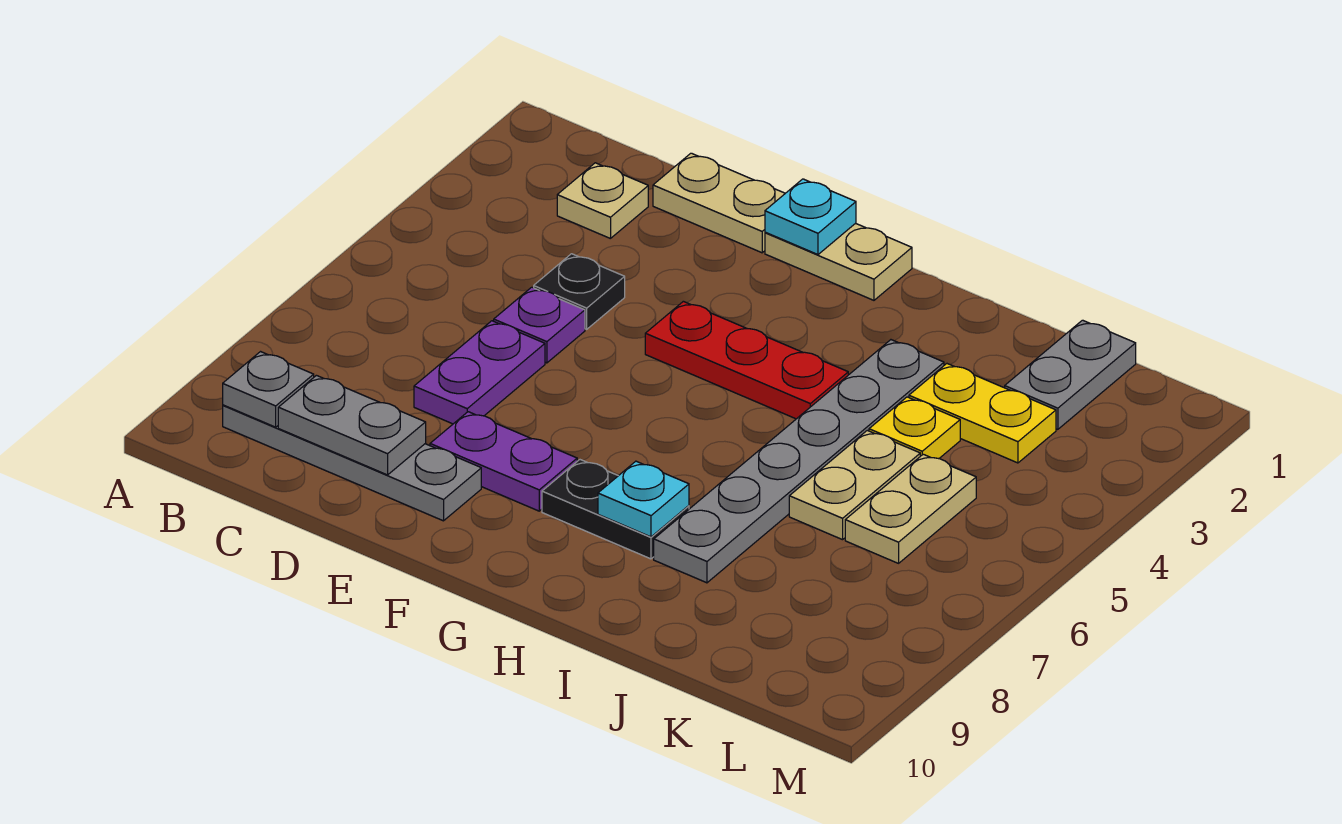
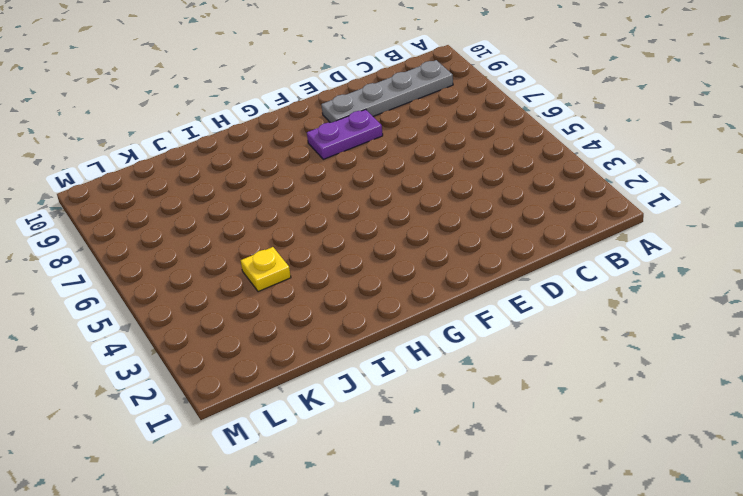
none -> tan plate C2 level 1
none -> tan plate D1:E1 level 1
none -> black plate D4 level 1

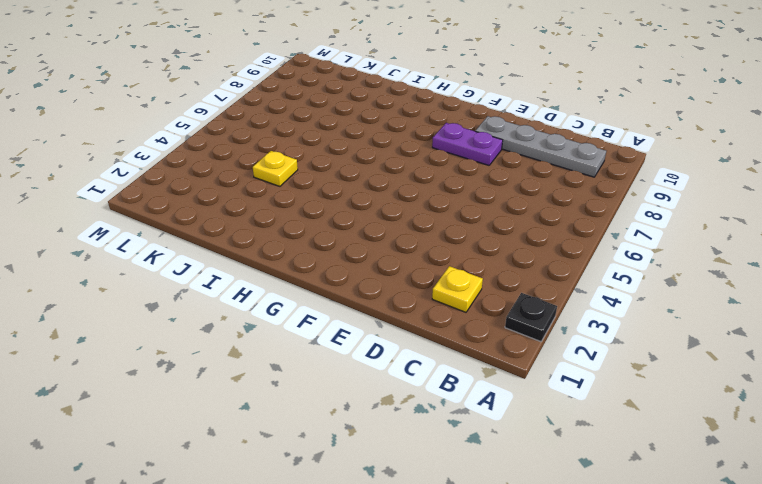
black plate A2 level 1 -> black plate D4 level 1
yellow plate C2 level 1 -> tan plate C2 level 1
none -> tan plate D1:E1 level 1
none -> purple plate D5 level 1
none -> purple plate D6:D7 level 1

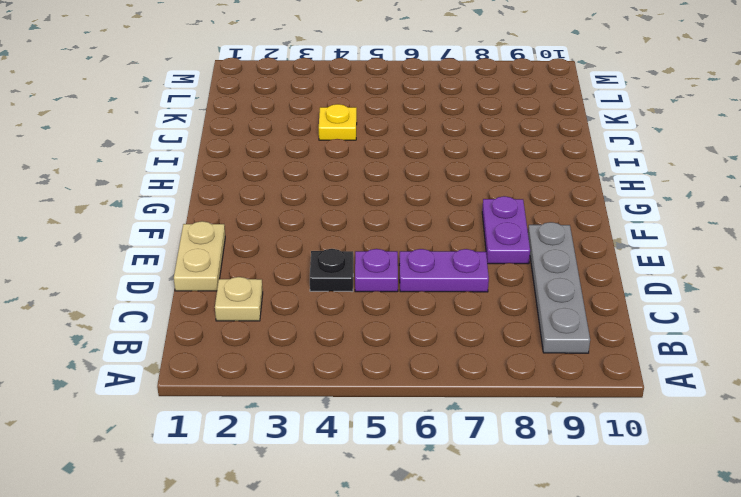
none -> tan plate F1:G1 level 1
none -> red plate F4:H4 level 1
none -> black plate G8:H8 level 1

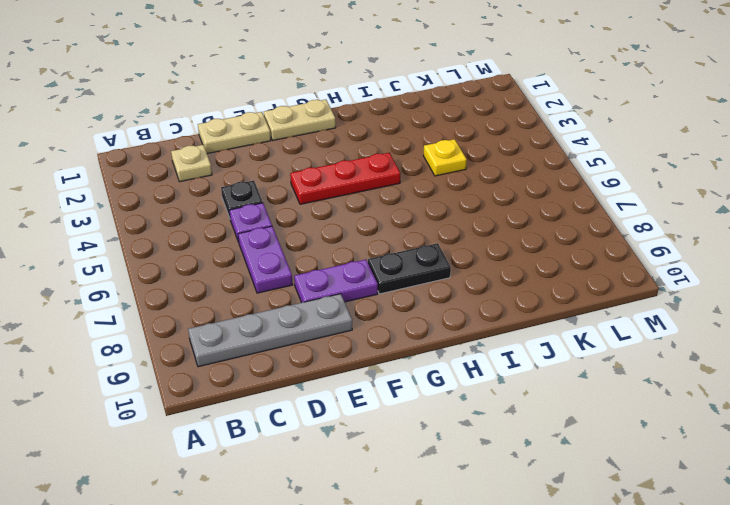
none -> grey plate I3:I8 level 1
none -> yellow plate J3:K3 level 1
none -> tan plate J5:J6 level 1

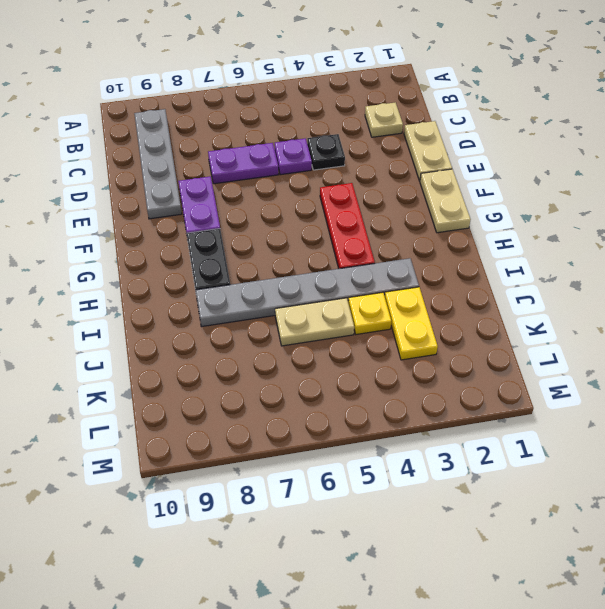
none -> grey plate K1:K2 level 1
none -> tan plate K5:K6 level 1
none -> grey plate B9 level 2

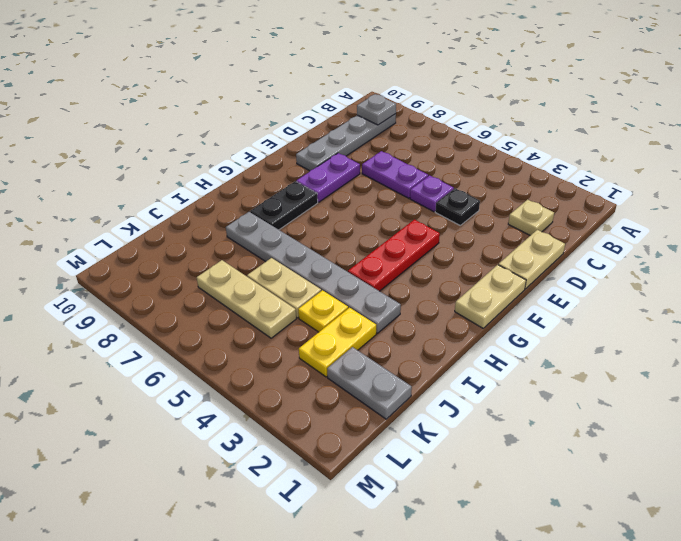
tan plate K5:K7 level 1 -> tan plate K5:K6 level 1
none -> grey plate C9:D9 level 2
none -> cyan plate F1 level 2
none -> cyan plate H8 level 2

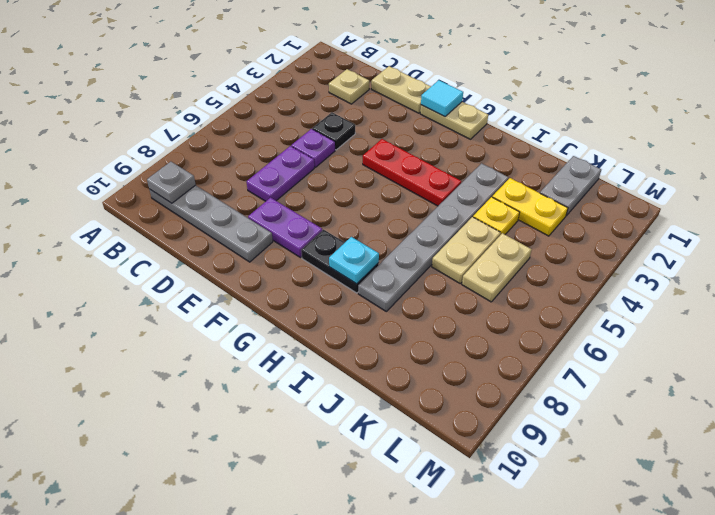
cyan tile F1 level 2 -> cyan plate F1 level 2
none -> grey plate C9:D9 level 2

